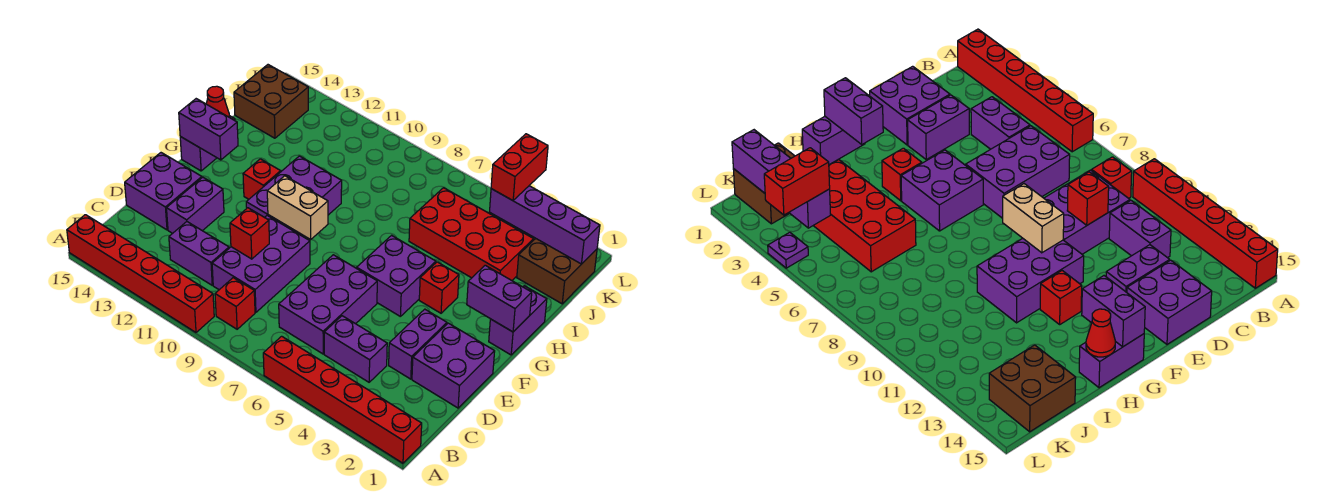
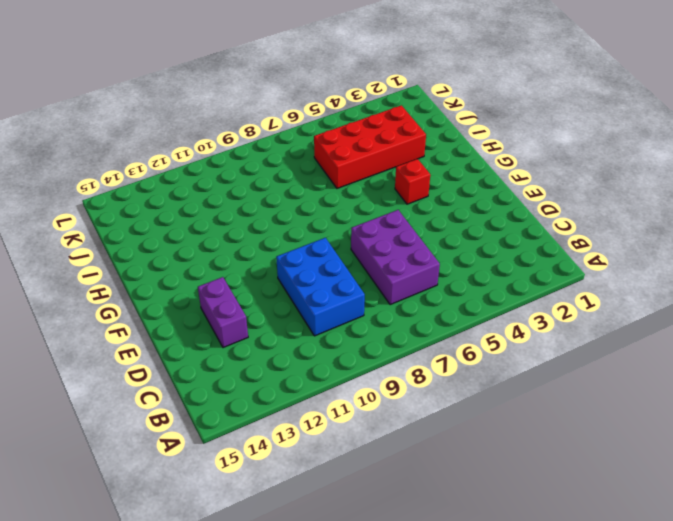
blue brick C9:E10 level 1 -> purple brick C9:E10 level 1
none -> red brick A1:A6 level 1
none -> red brick A10:A15 level 1
none -> red brick B9 level 1

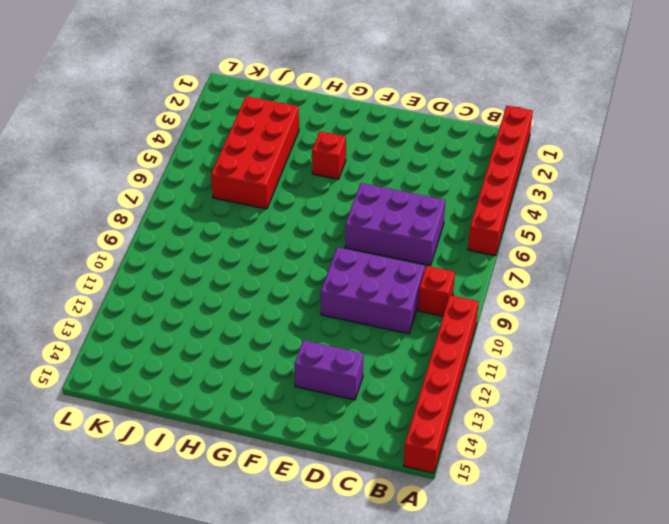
none -> purple brick C4:C5 level 1
none -> purple brick C11:C12 level 1
none -> purple brick D1:E2 level 1

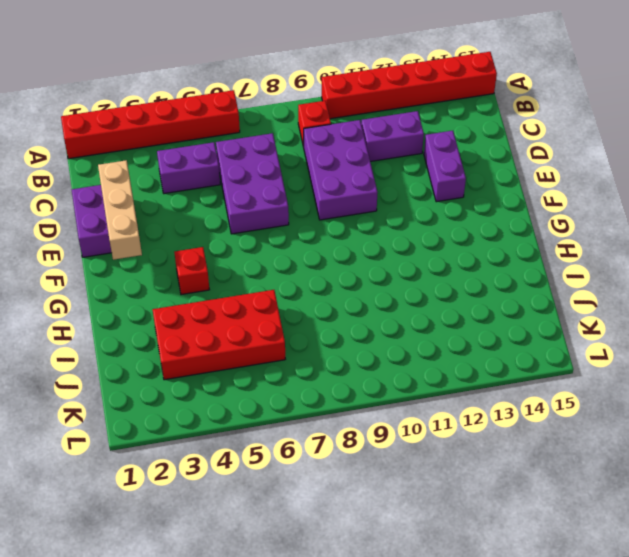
tan brick D2:F2 level 2 -> none
none -> purple brick D3:E3 level 1
none -> purple brick D14:E15 level 1
none -> purple brick F5:G6 level 1

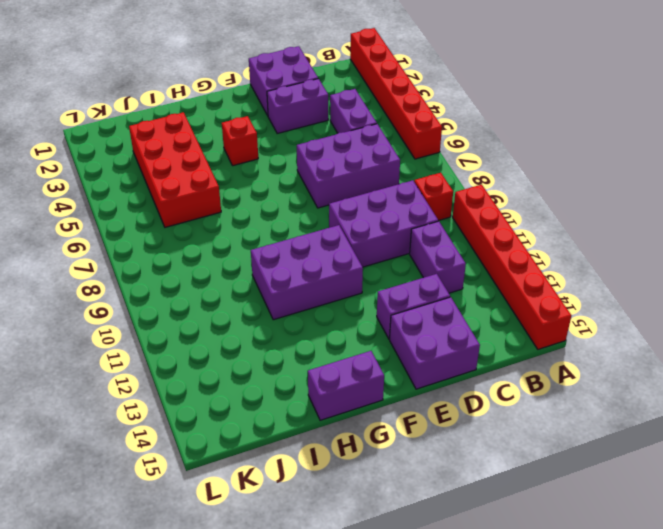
none -> purple brick F5:G6 level 1
none -> purple brick G1:H1 level 1
none -> red brick G12 level 1

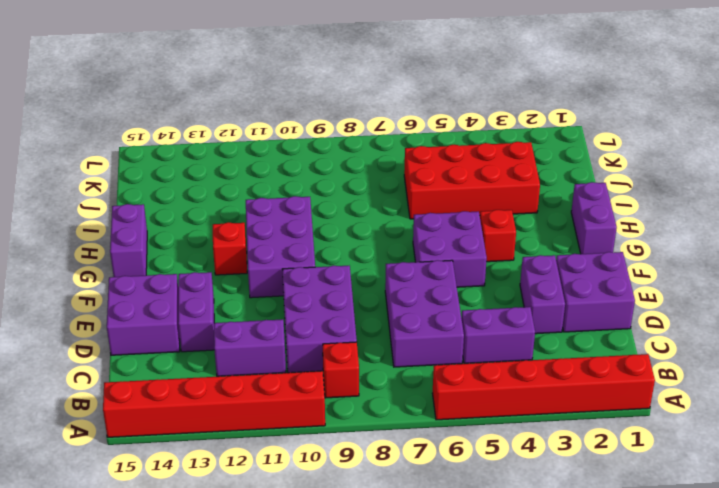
none -> brown brick J1:K2 level 1
none -> brown brick J14:K15 level 1
none -> purple plate L4 level 1

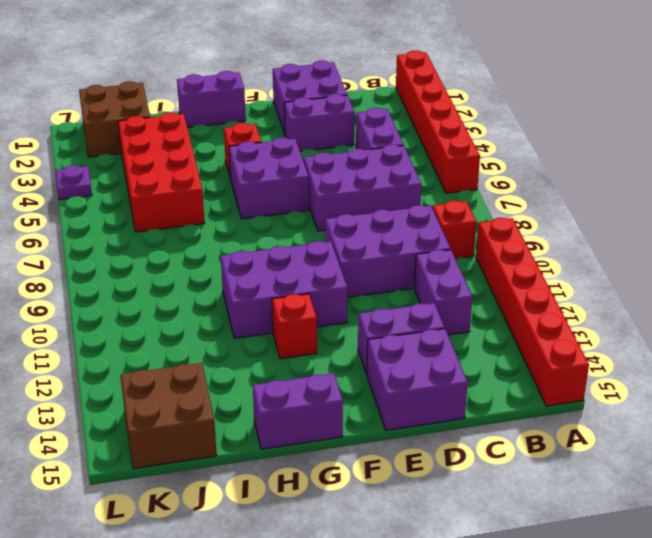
none -> red brick D10 level 2
none -> tan brick F9:F10 level 2
none -> purple brick G1:G2 level 2

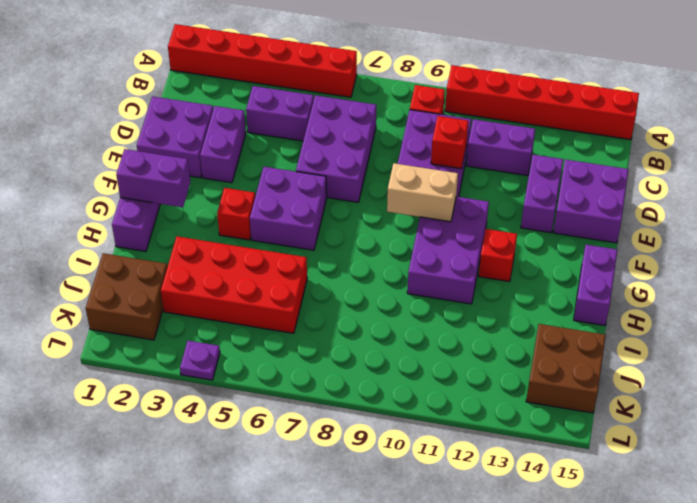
none -> purple brick G14:G15 level 2
none -> red cone H15 level 2
none -> purple brick K1:K4 level 2

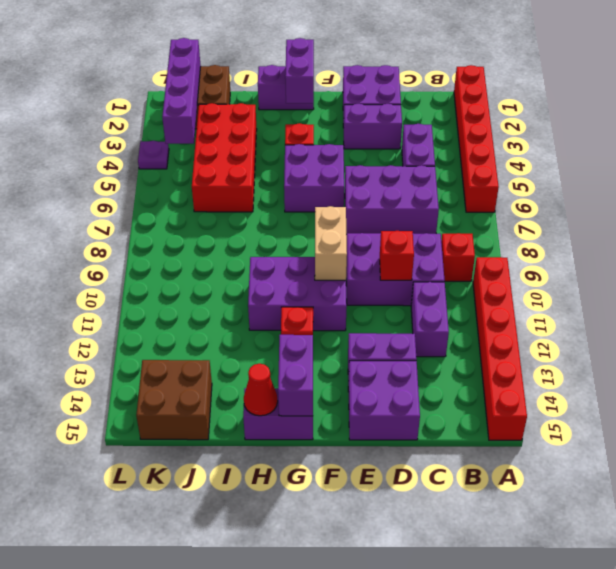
none -> red brick K4:L4 level 3

